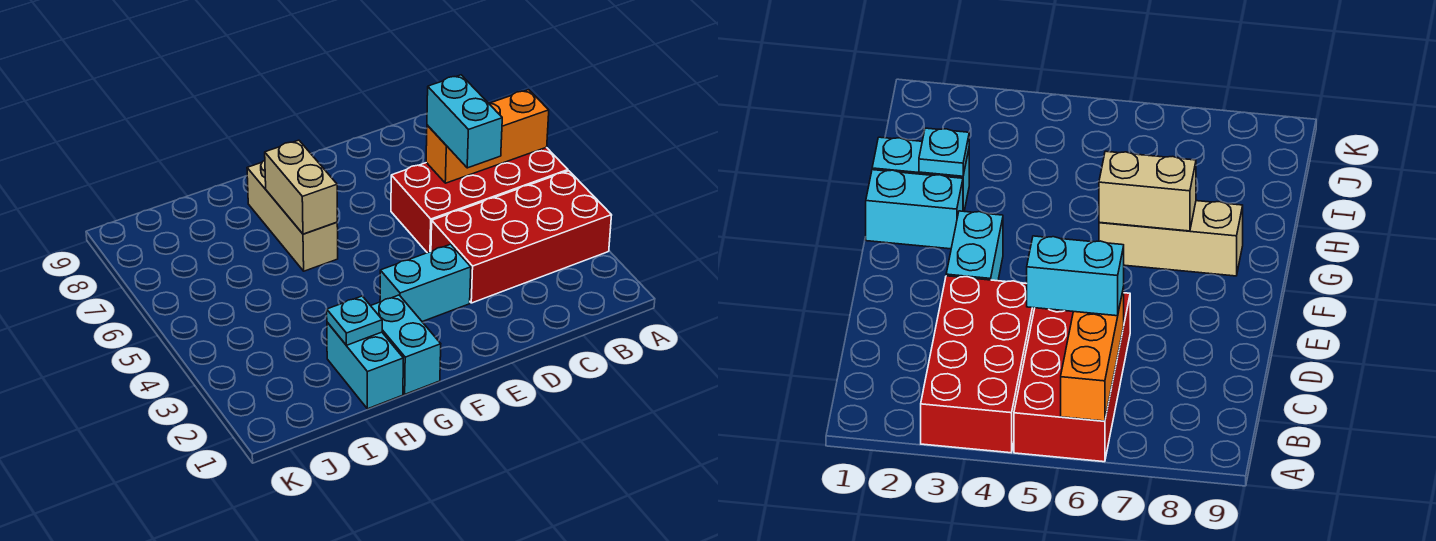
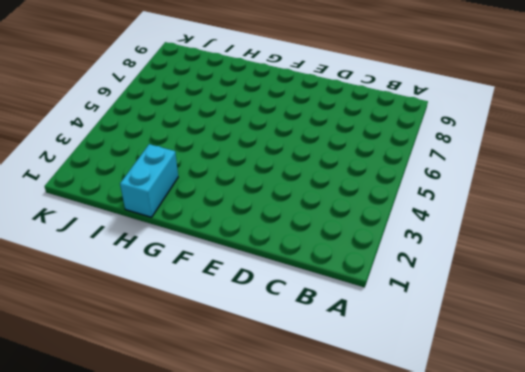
none -> red brick A3:D4 level 1
none -> red brick A5:D6 level 1

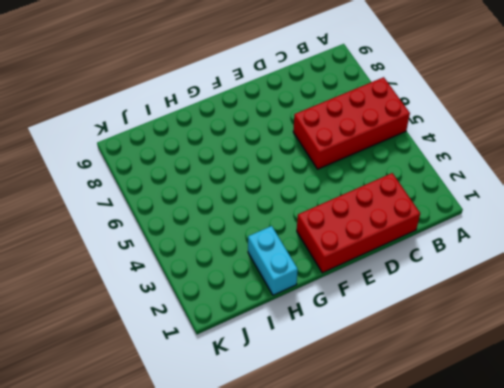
red brick C1:F2 level 1 -> red brick A3:D4 level 1
none -> cyan brick E3:F3 level 1
none -> cyan brick G1:G2 level 1

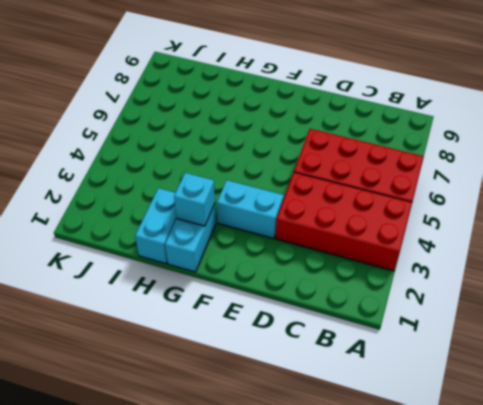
cyan brick G2 level 2 -> none
none -> tan brick G6:G8 level 1
none -> orange brick A6:C6 level 2

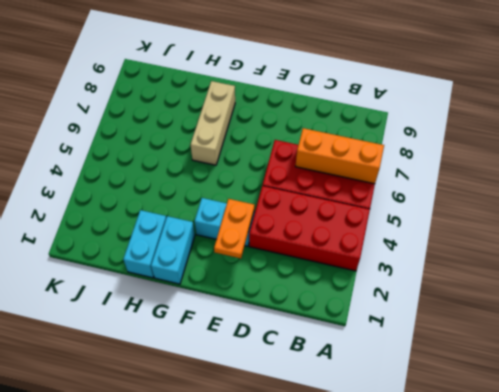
orange plate E2:E3 level 2 -> none
none -> tan brick G6:G7 level 2
none -> cyan plate H2 level 2

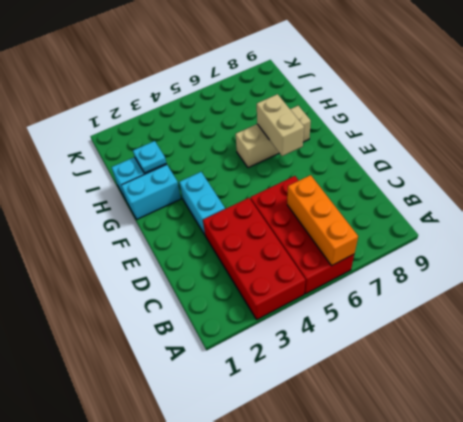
tan brick F7:G7 level 2 -> tan brick G6:G7 level 2
none -> cyan brick C5:C6 level 3

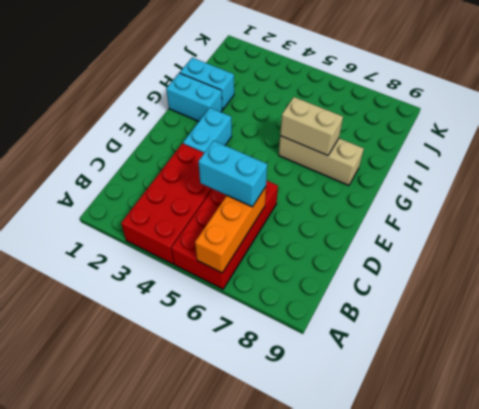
none -> cyan plate H2 level 2

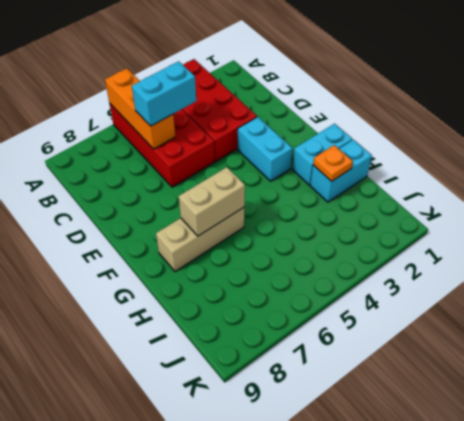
orange plate H2 level 2 -> cyan plate H2 level 2

